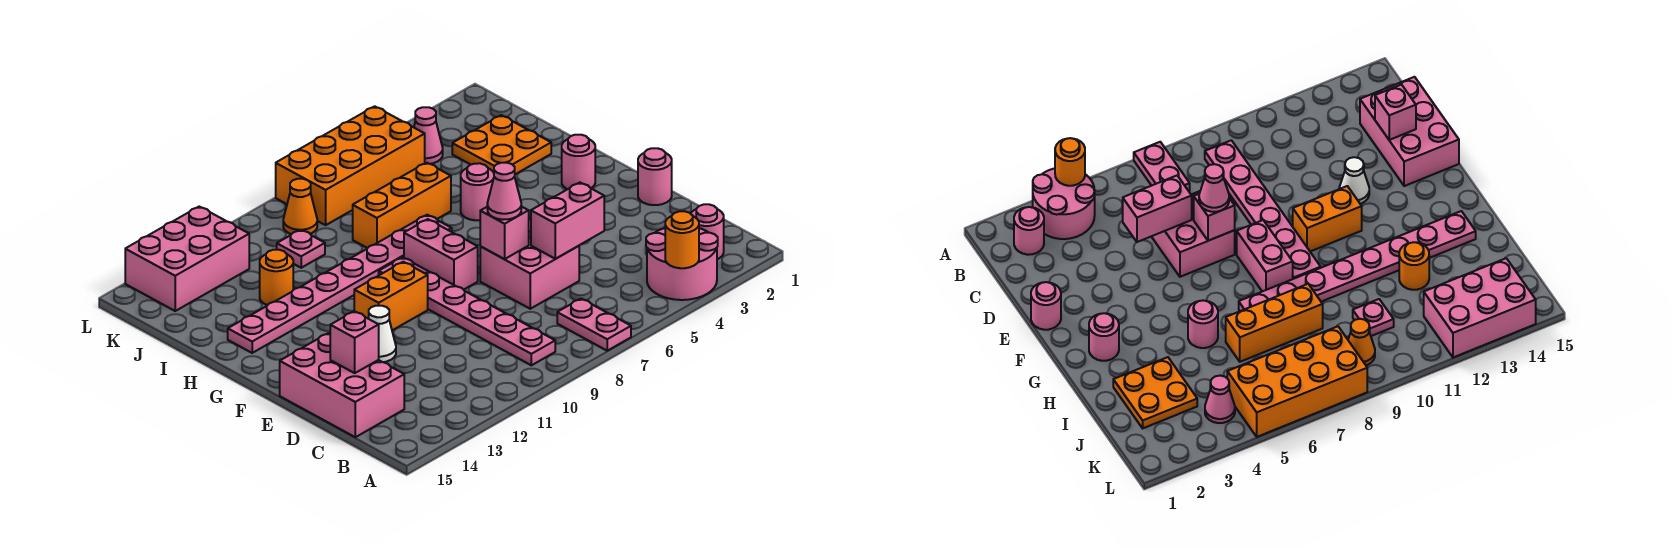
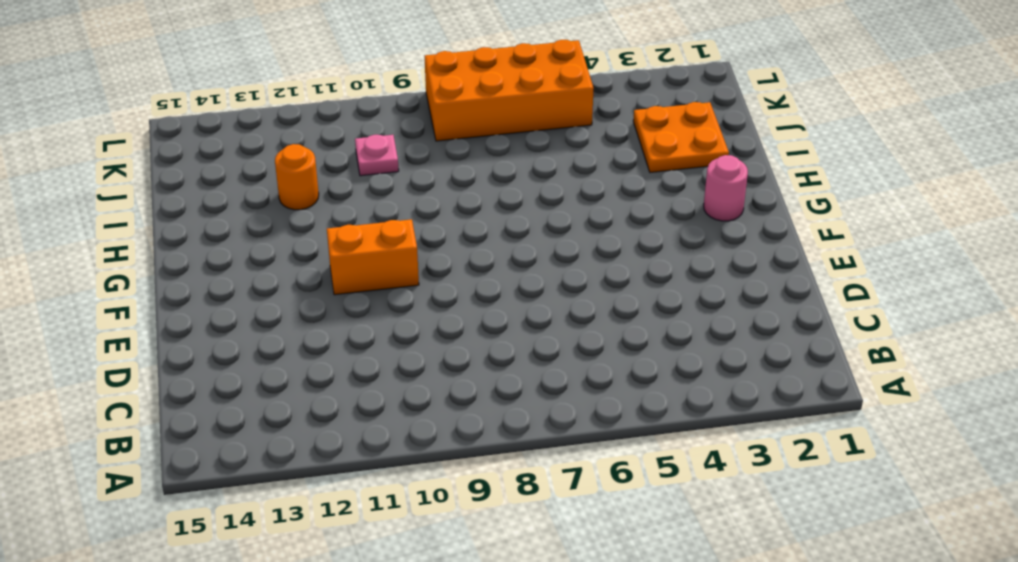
none -> pink round brick A3:B4 level 1
none -> pink plate A7:B7 level 1
none -> pink round brick B2 level 1

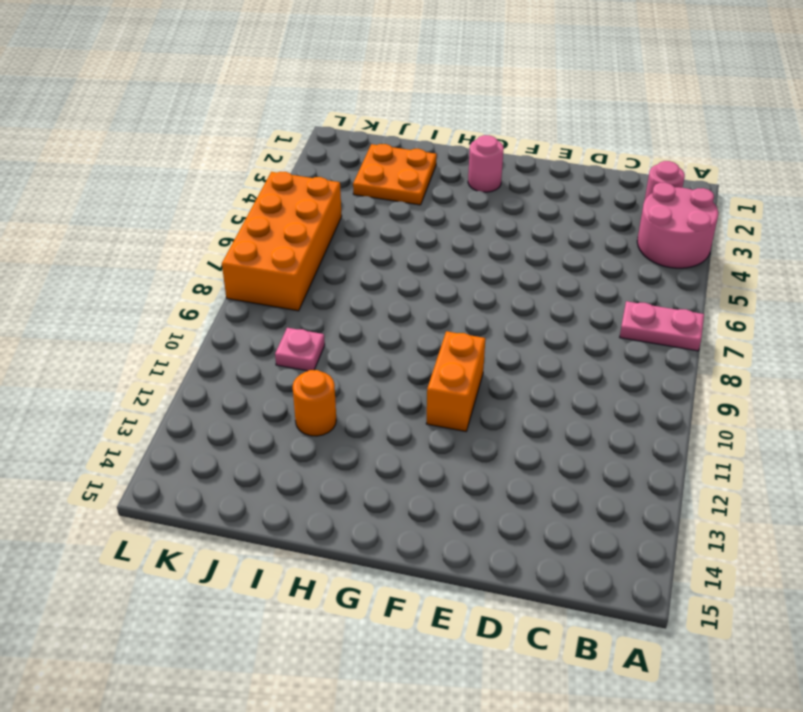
none -> pink plate B9:G9 level 1
none -> pink brick C14:E15 level 1
none -> pink brick D6:E7 level 1

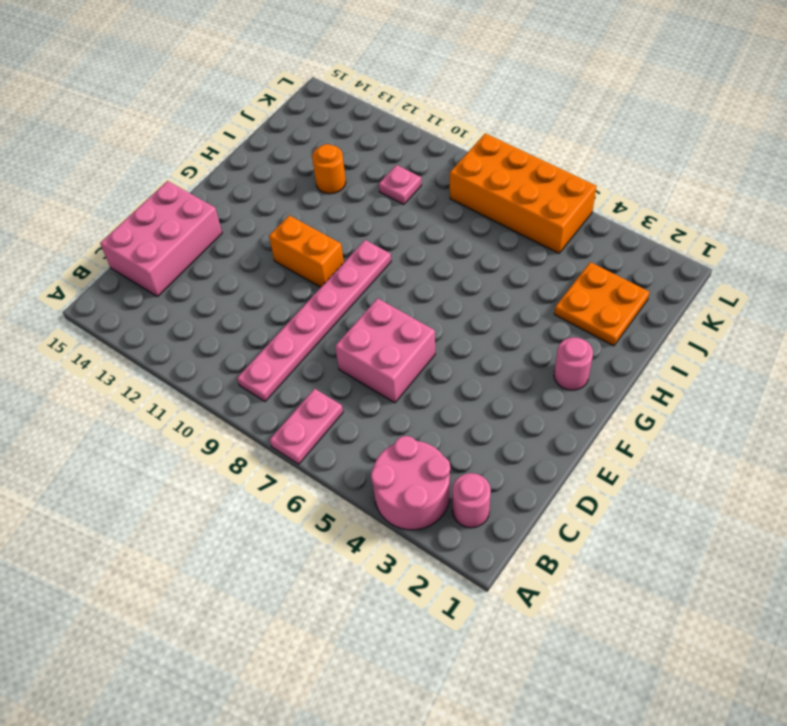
none -> pink round brick E1 level 1
none -> white cone E12 level 1
none -> pink brick F8:G8 level 1

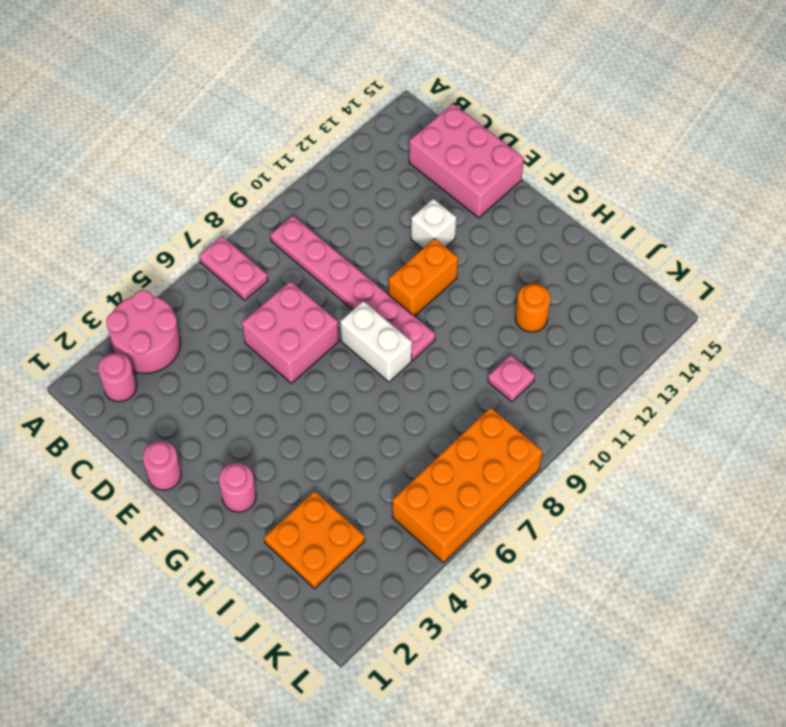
white brick E12 level 1 -> white cone E12 level 1
white brick F8:G8 level 1 -> pink brick F8:G8 level 1
none -> pink round brick H5 level 1
none -> pink plate H7:H14 level 1
none -> orange brick I6:I8 level 1

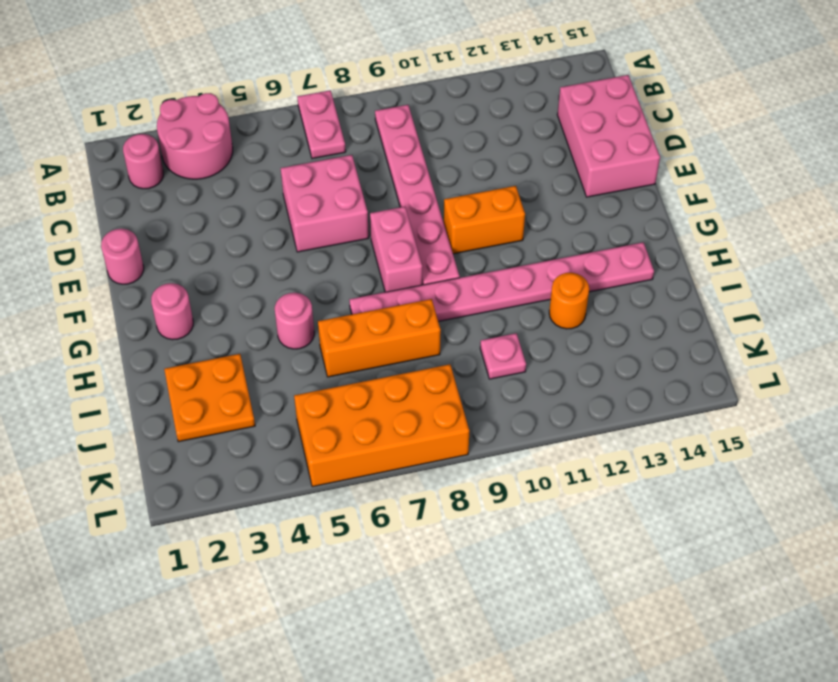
none -> white cone E12 level 1
none -> pink cone K4 level 1
none -> orange cone K9 level 1

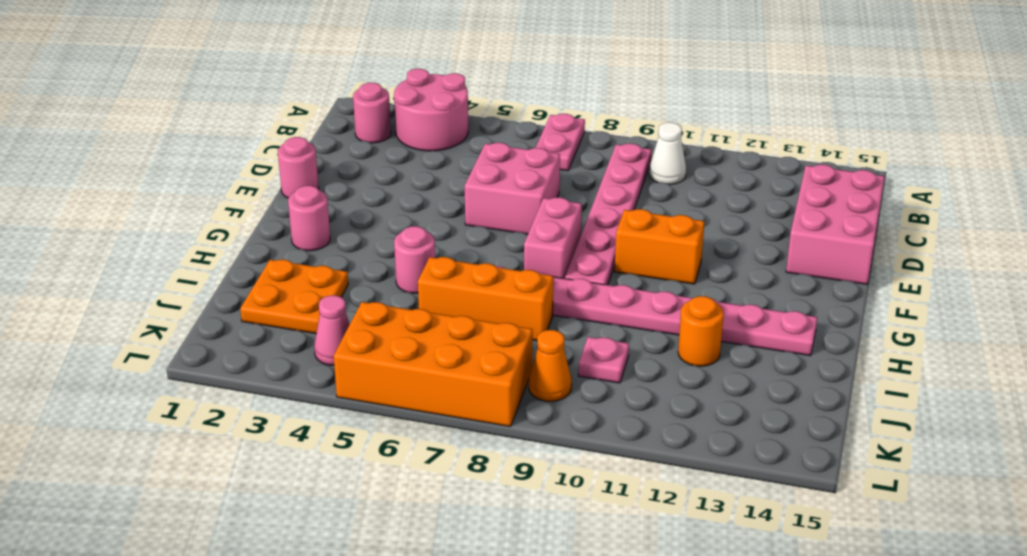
white cone B10 level 1 -> white cone E12 level 1
none -> pink brick K12:L14 level 1
none -> orange round brick A4 level 2
none -> pink brick D5:D6 level 2

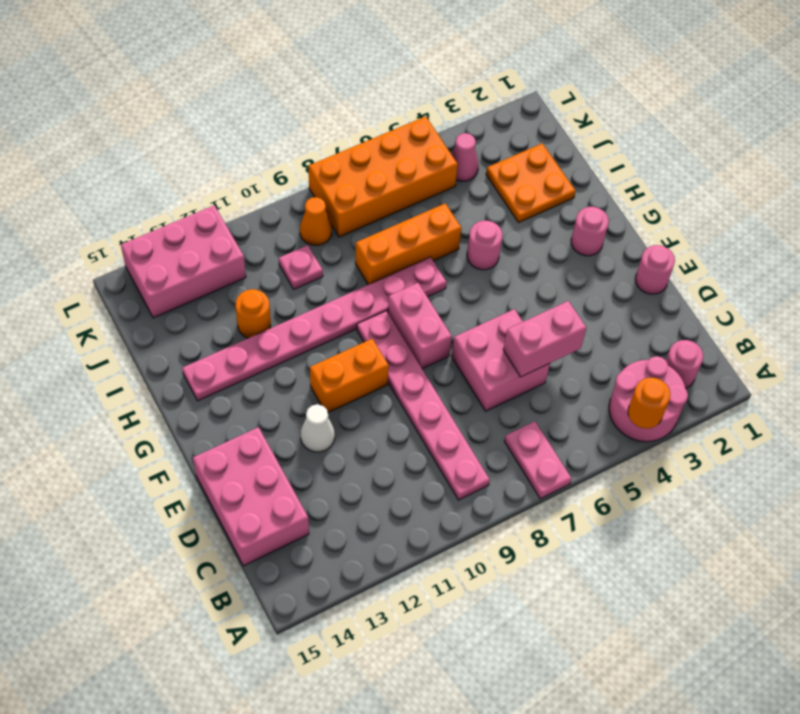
none -> pink brick D14 level 2
none -> pink brick E7 level 2
none -> pink cone E7 level 3

